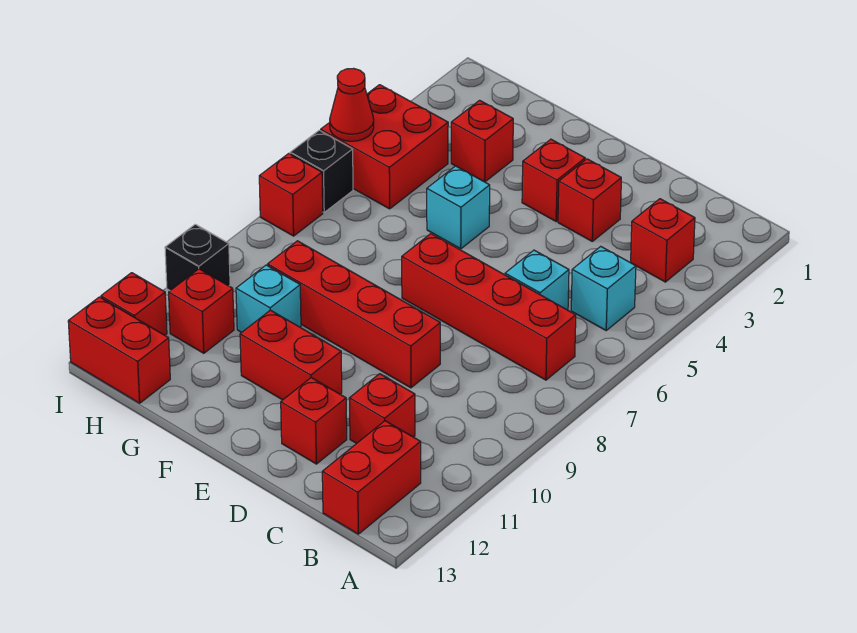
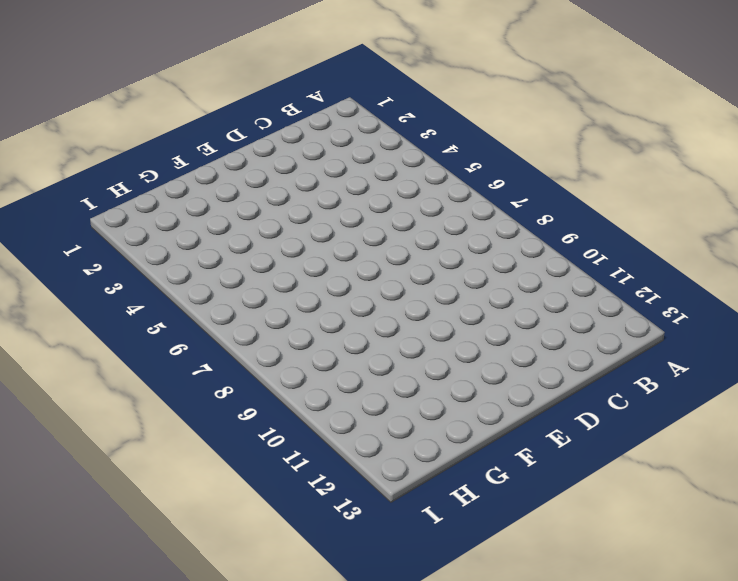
none -> red brick B3 level 1
none -> cyan brick B5 level 1
none -> red brick B7:E7 level 1

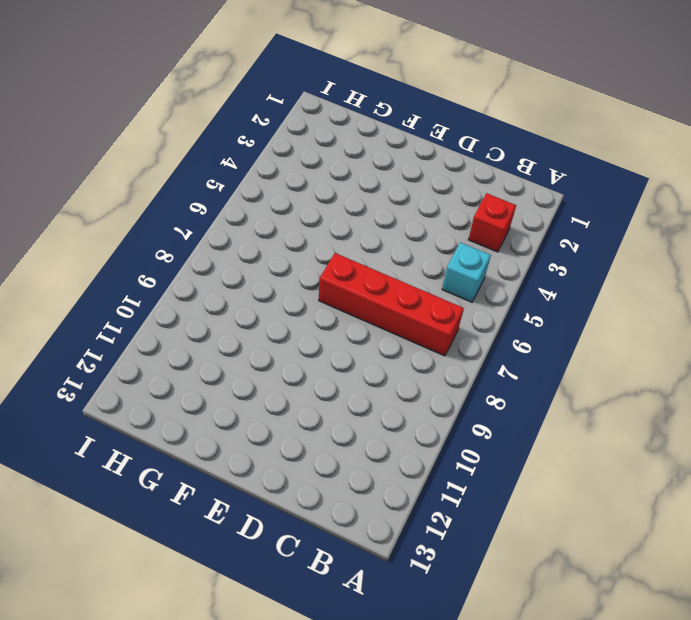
none -> red brick B12:B13 level 1
none -> cyan brick C6 level 1
none -> red brick C11 level 1

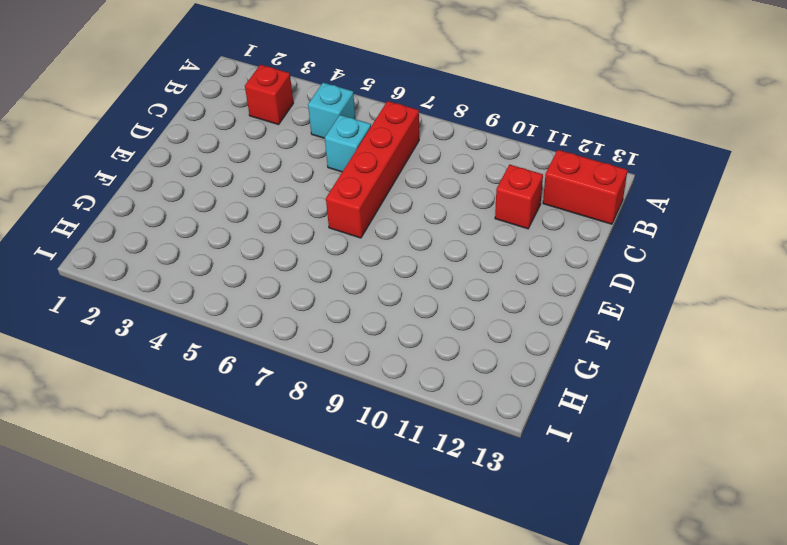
none -> red brick D3 level 1
none -> red brick D9:G9 level 1
none -> red brick D12 level 1

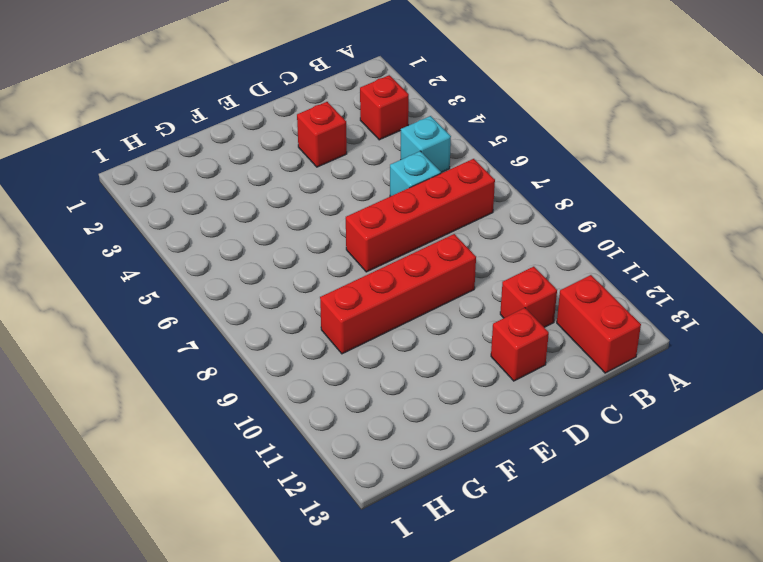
none -> red brick E3 level 1
none -> red brick E11:F11 level 1
none -> cyan brick F5 level 1

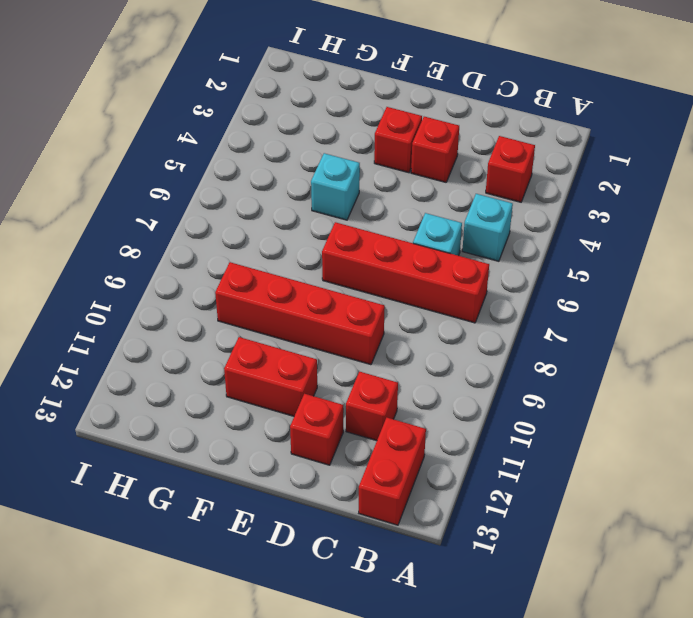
none -> red brick G3 level 1
none -> cyan brick G10 level 1
none -> red brick H4:I5 level 1

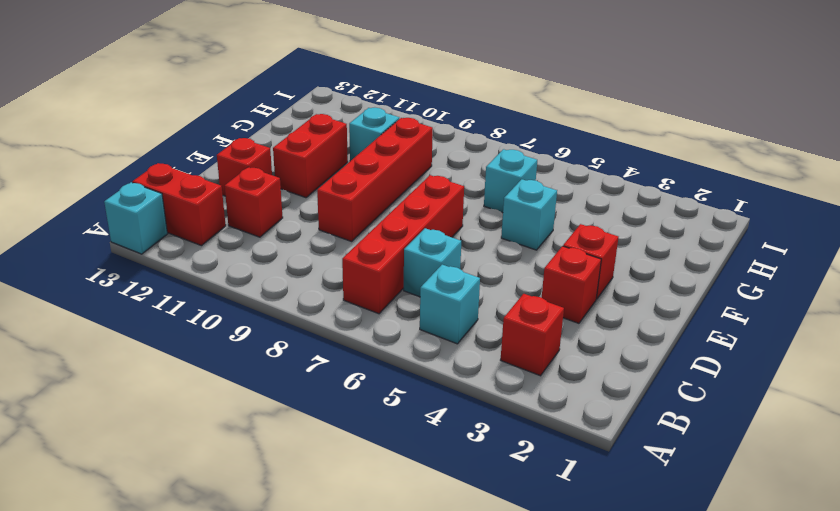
cyan brick A13 level 1 -> none
cyan brick G6 level 1 -> none
none -> red brick G3 level 1
none -> red brick H4:I5 level 1
none -> red brick H11 level 1

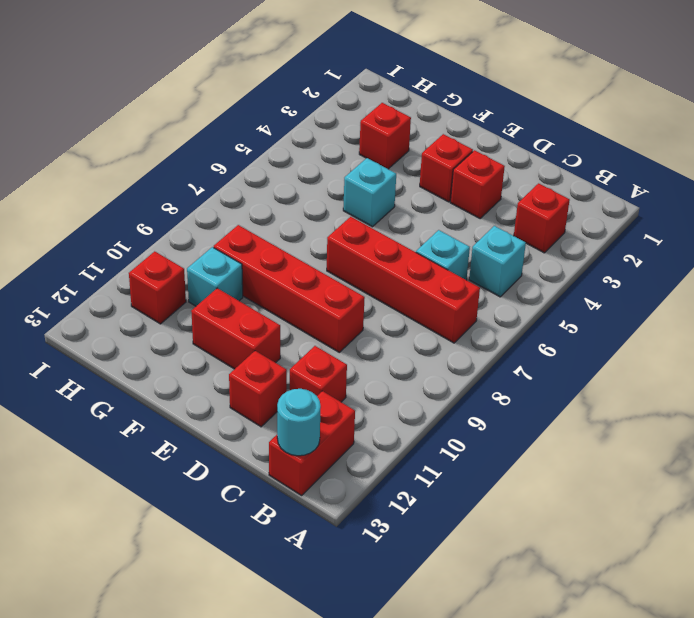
cyan round brick B13 level 2 -> none
none -> red brick H4:I5 level 1
none -> red brick H13:I13 level 1
none -> black brick I6 level 1

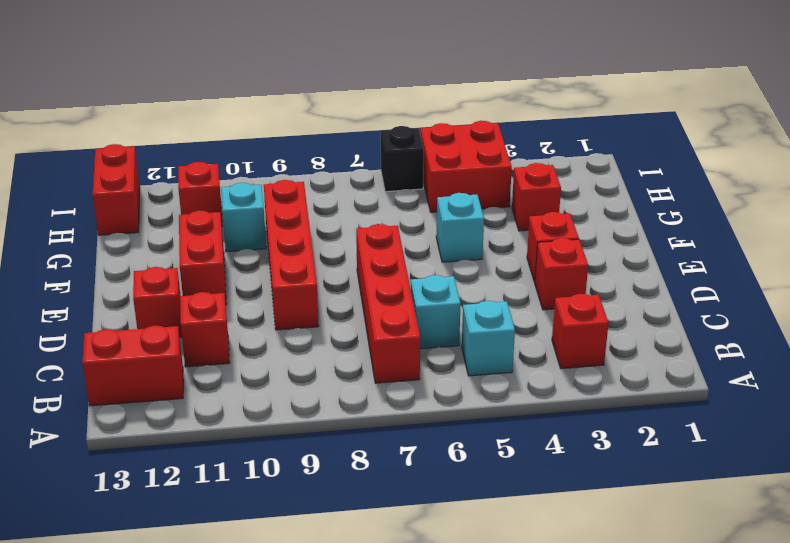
none -> red brick I7 level 1
none -> black brick I10 level 1
none -> red brick I12 level 1

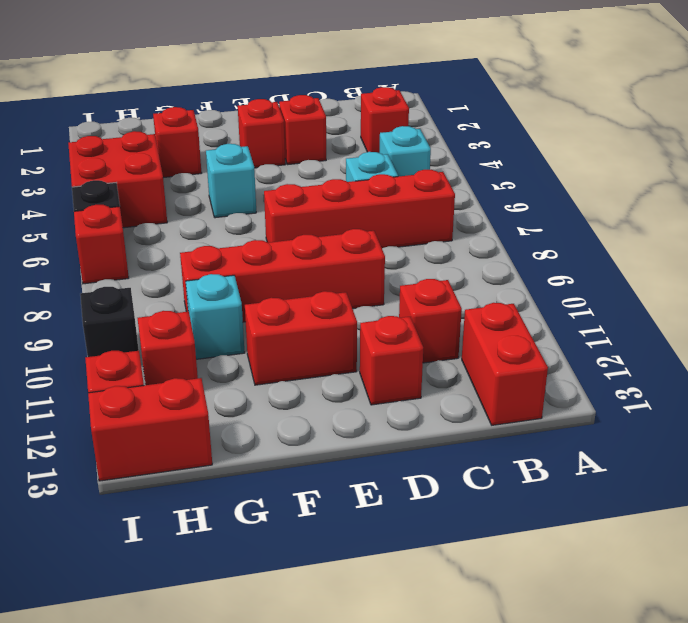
none -> red cone I5 level 2

